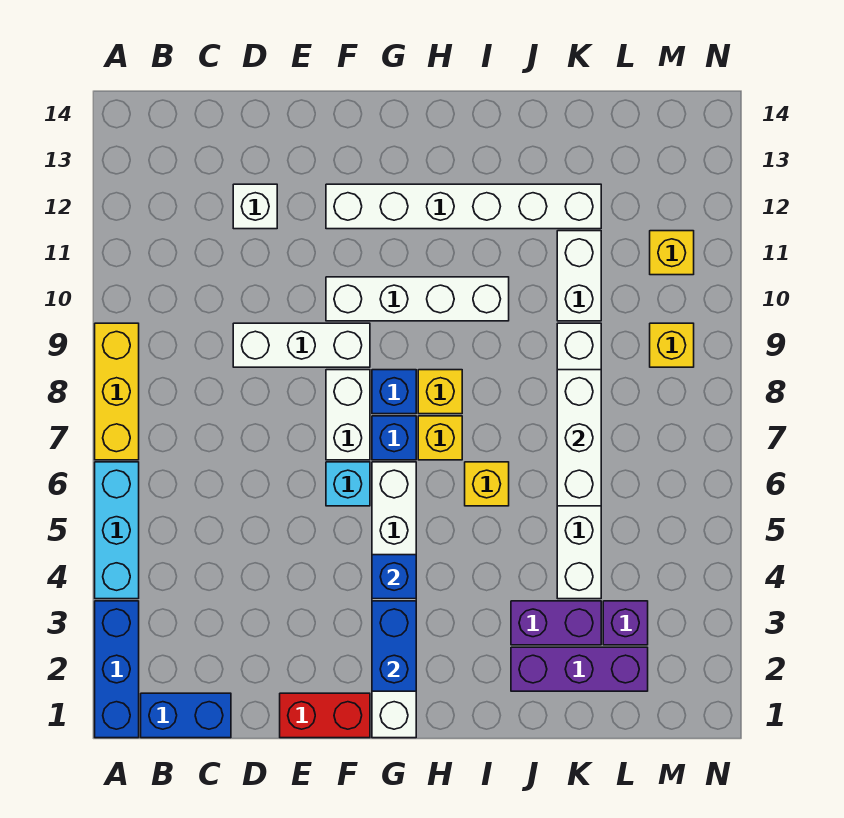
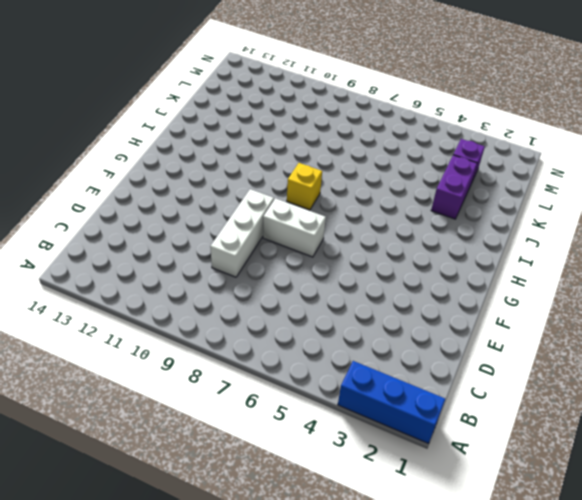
none -> cyan brick A4:A6 level 1
none -> yellow brick A7:A9 level 1
none -> blue brick B1:C1 level 1

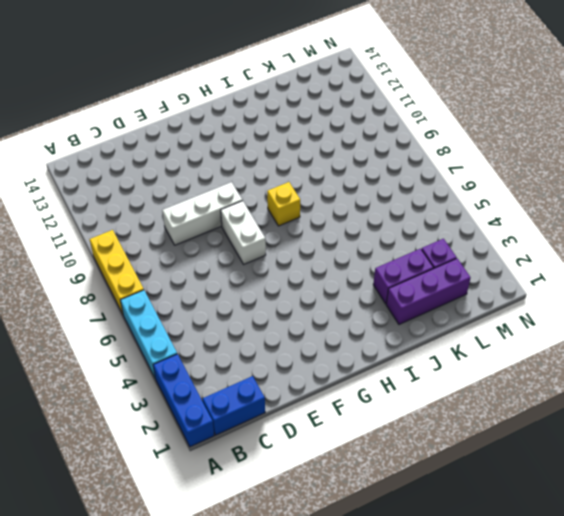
none -> white brick D12 level 1
none -> red brick E1:F1 level 1
none -> cyan brick F6 level 1

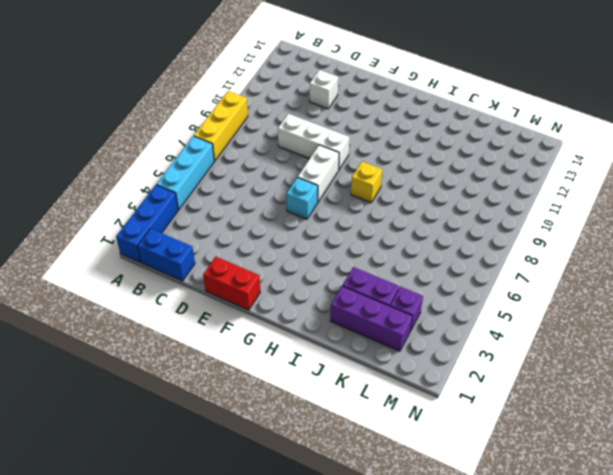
none -> white brick F10:I10 level 1
none -> white brick F12:K12 level 1
none -> white brick G1:G6 level 1

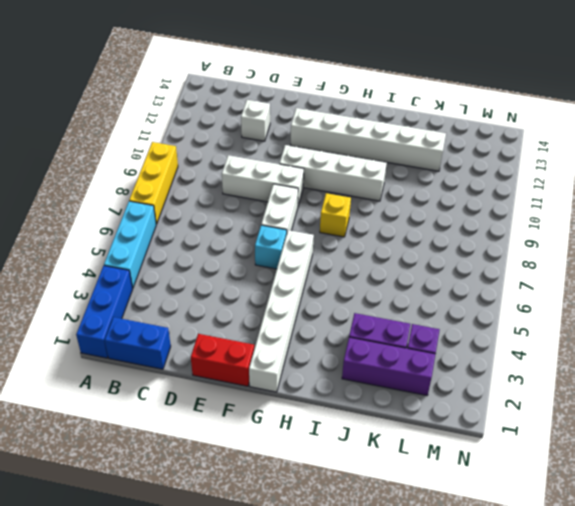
none -> blue brick G7 level 1
none -> blue brick G8 level 1
none -> yellow brick H7 level 1

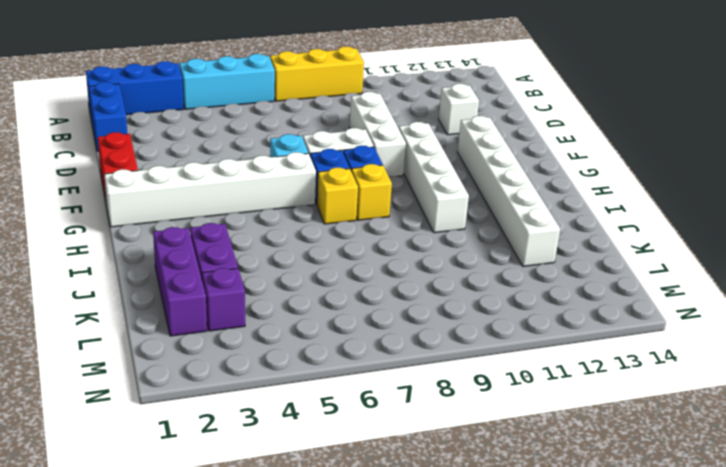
none -> yellow brick I6 level 1
none -> white brick K4:K9 level 1
none -> white brick K10:K11 level 1

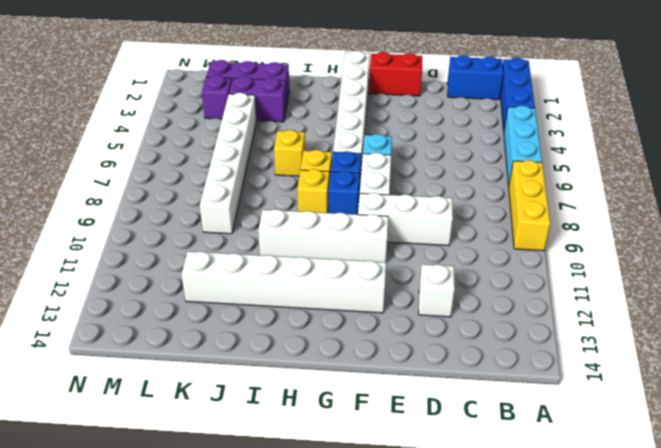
none -> white brick K10:K11 level 1
none -> yellow brick M9 level 1
none -> yellow brick M11 level 1

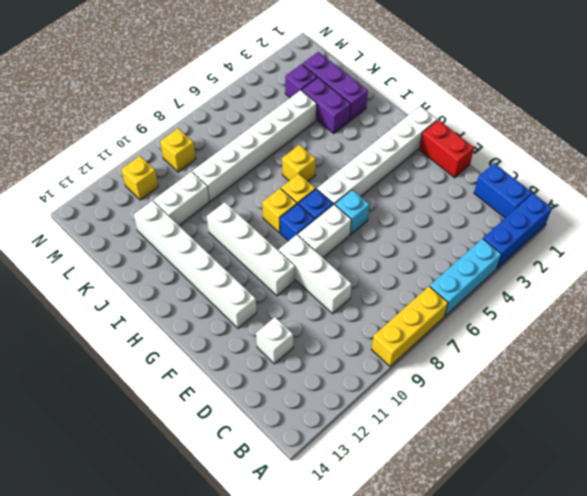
none -> blue brick G2:G3 level 2
none -> blue brick G4 level 2
none -> white brick K6:K8 level 2

